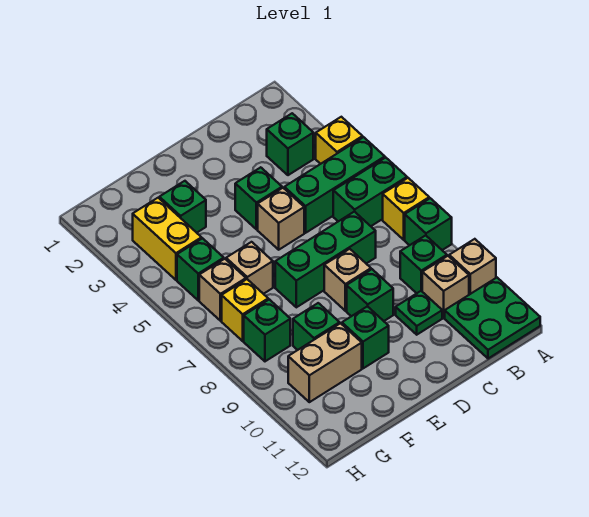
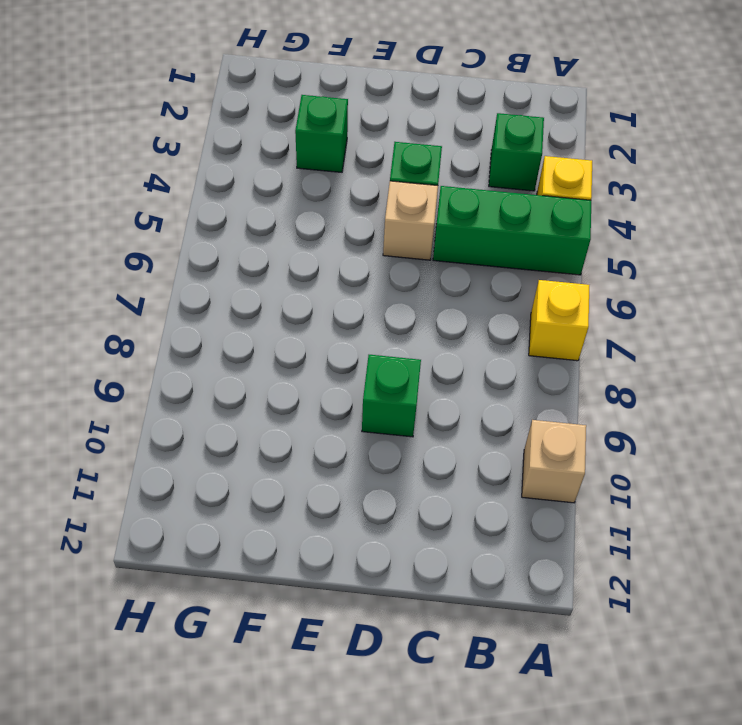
none -> green brick A6:B6 level 1
none -> green brick A8 level 1
none -> green plate A11:B12 level 1

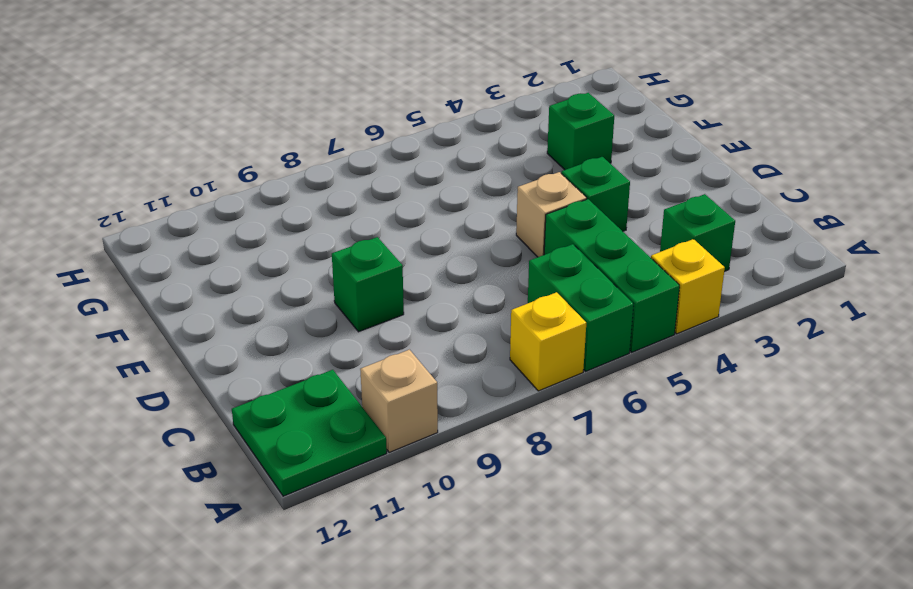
none -> green brick A8 level 1
none -> green brick B9 level 1
none -> tan brick B10 level 1

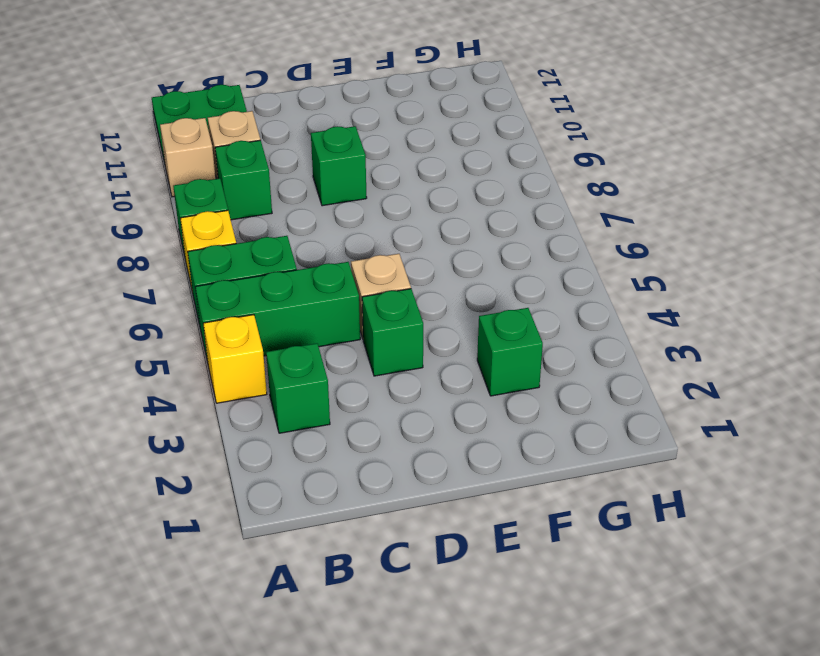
none -> green brick C7:E7 level 1
none -> green plate C10 level 1
none -> tan brick D8 level 1

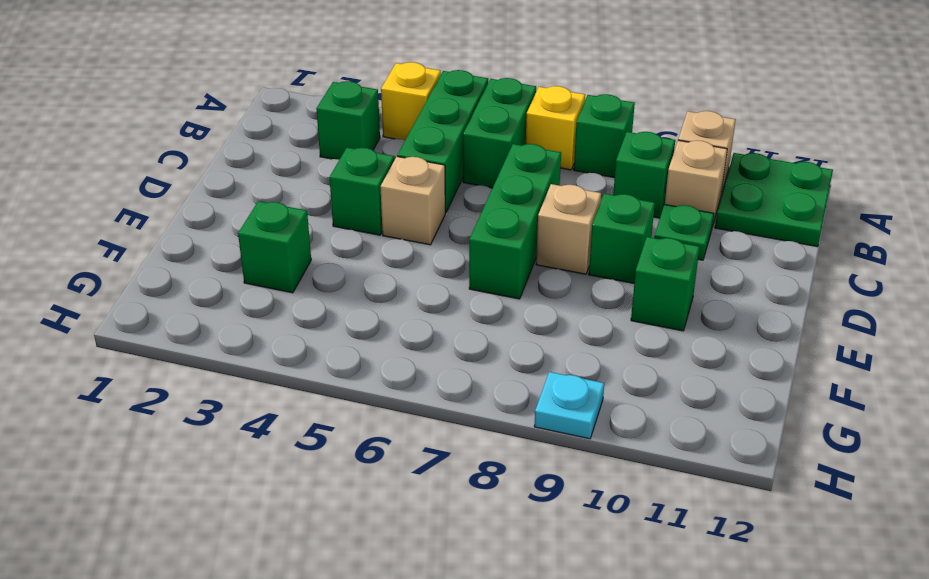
cyan plate H9 level 1 -> none
none -> tan brick F6 level 1
none -> green brick F9 level 1
none -> tan brick F10:G10 level 1

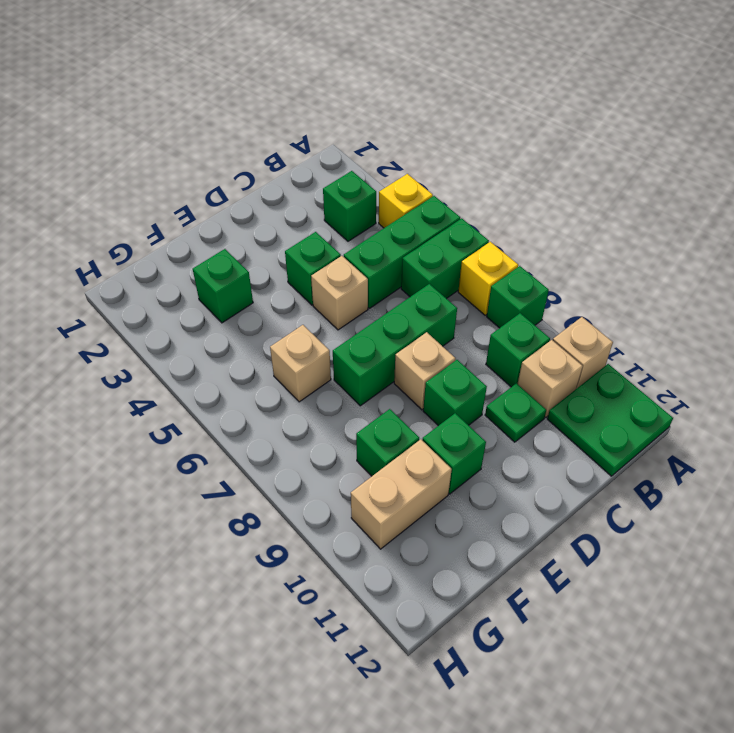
none -> yellow brick G3:G4 level 1
none -> green brick G5 level 1
none -> tan brick G6 level 1

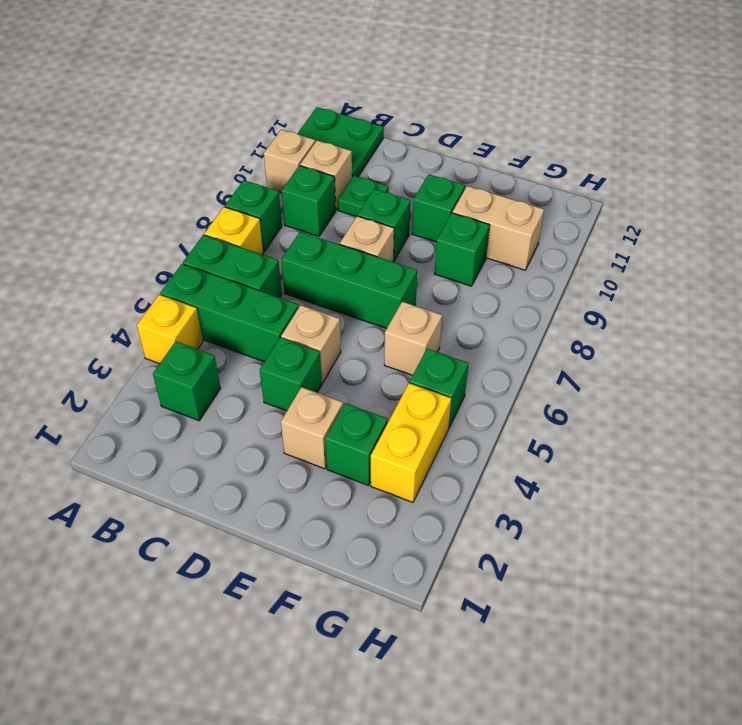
tan brick E3 level 1 -> tan brick G6 level 1
none -> yellow brick G7 level 1
none -> green brick G8 level 1

